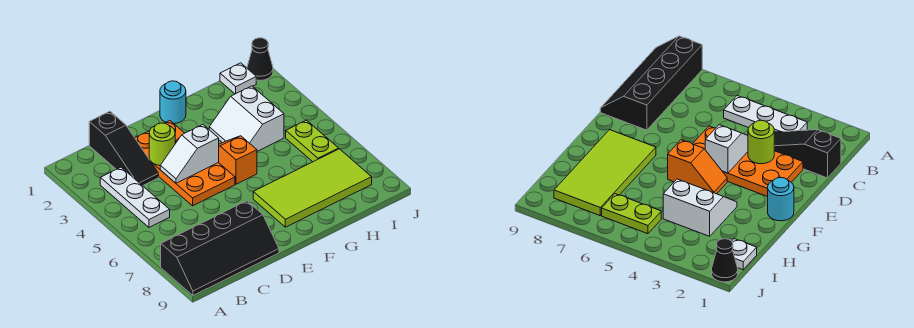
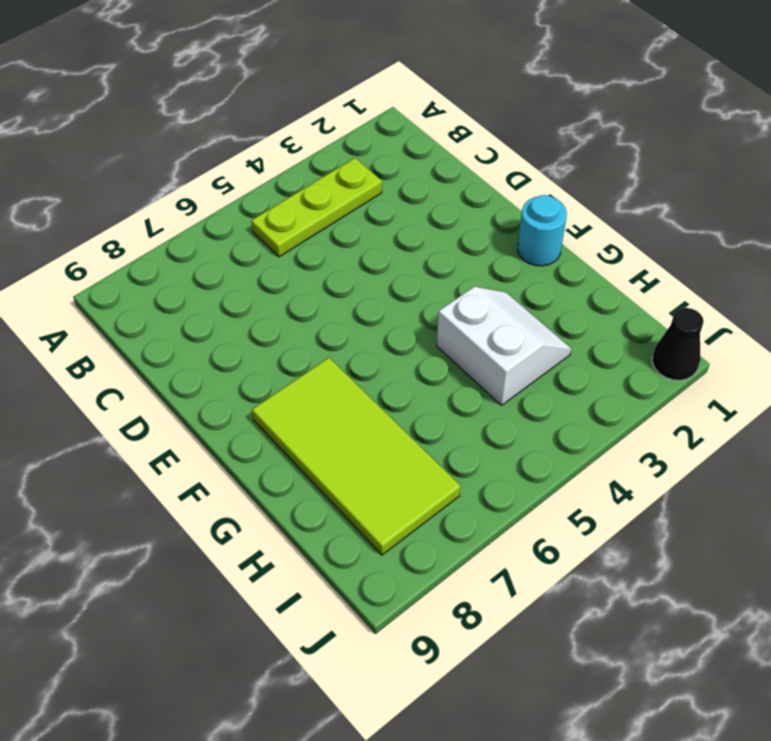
lime plate B3:B5 level 1 -> white plate B3:B5 level 1
white slope G3:H4 level 1 top 4 -> white slope G3:H4 level 1 top H
none -> black slope A8:D9 level 1 top 8
none -> black slope C1:C3 level 1 top 1
none -> orange plate D2:E5 level 1

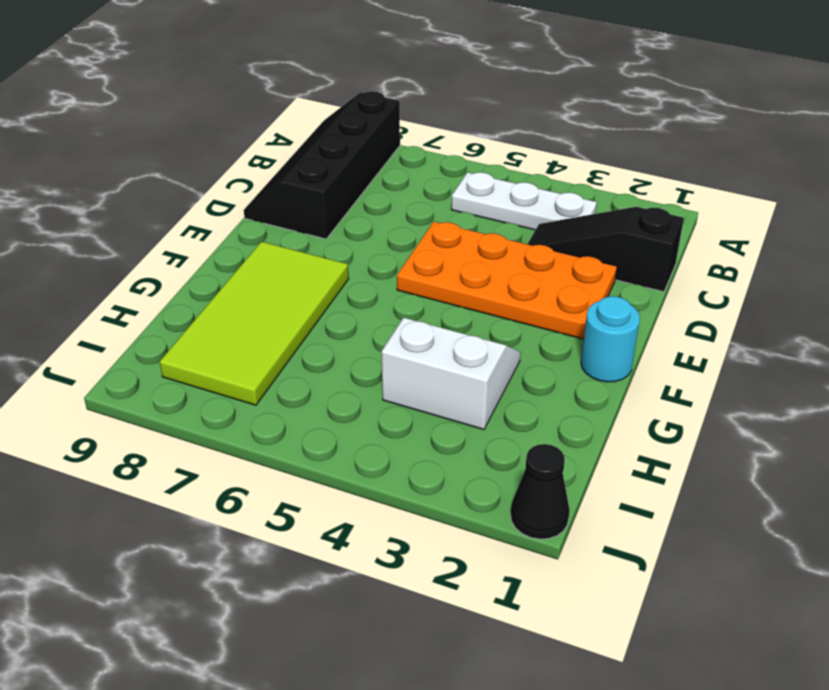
none -> orange slope F4:F5 level 1 top 5
none -> white plate I1 level 1
none -> lime plate I5:I6 level 1

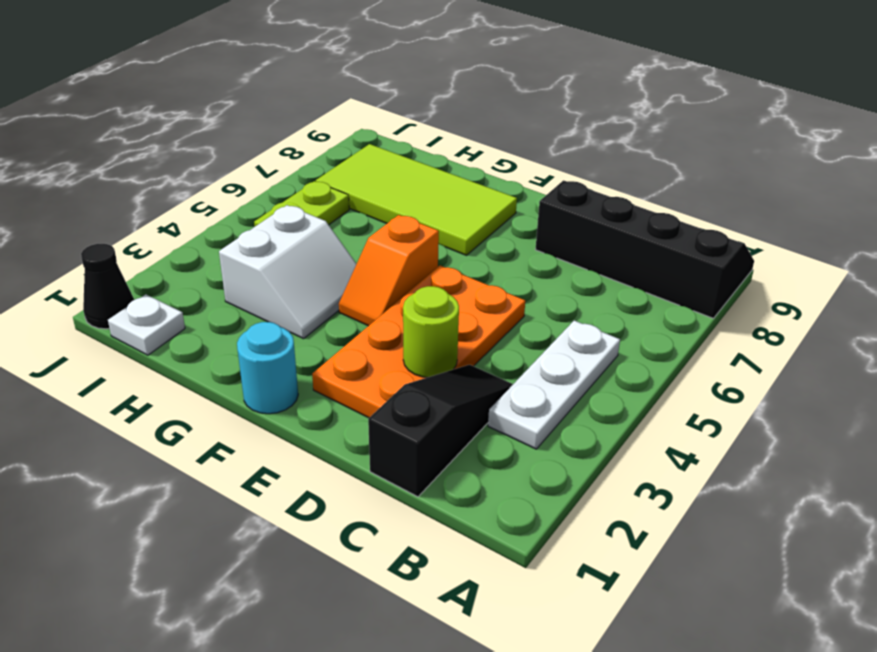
none -> white slope D4:E4 level 2 top E

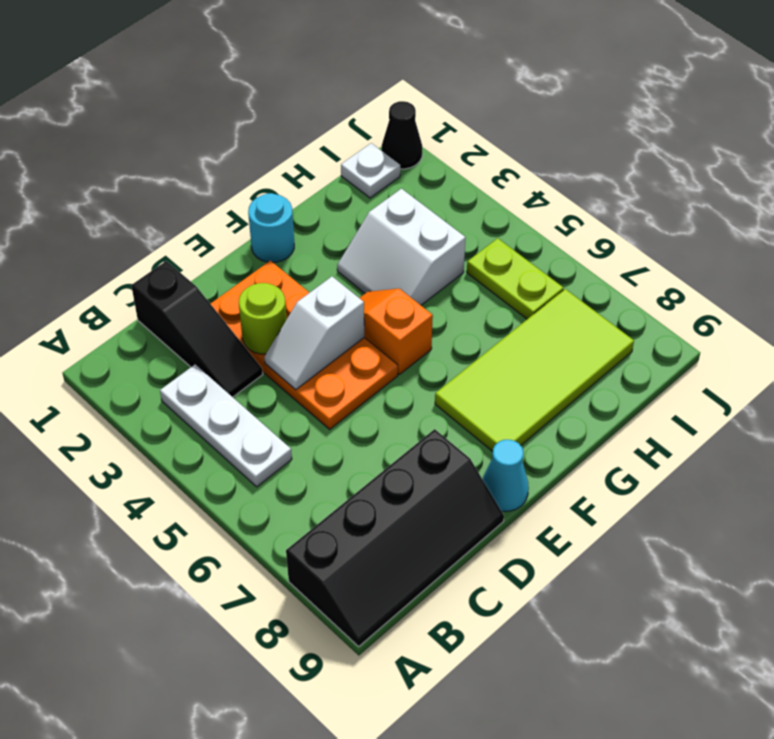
cyan cone E9 level 1 -> none

